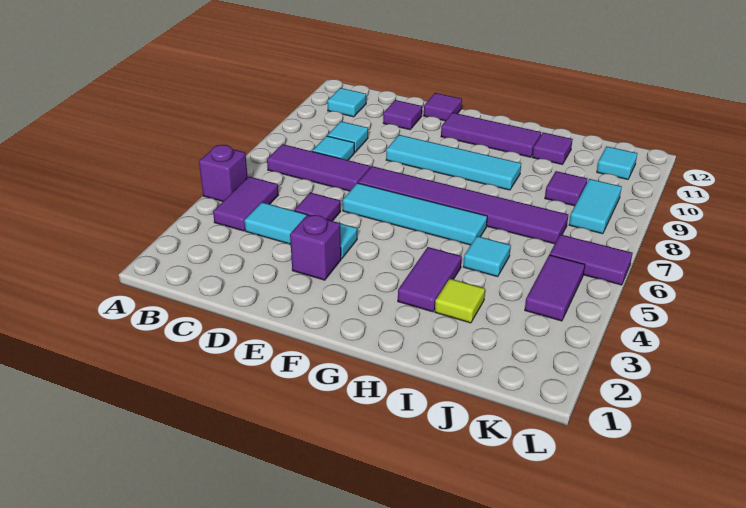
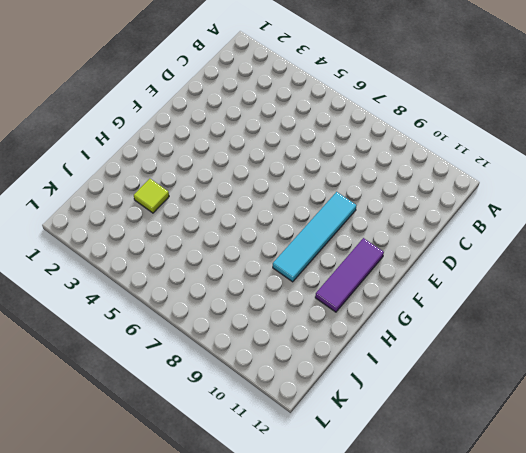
none -> purple brick A5 level 1
none -> purple tile B4:B5 level 1
none -> purple tile B7:D7 level 1

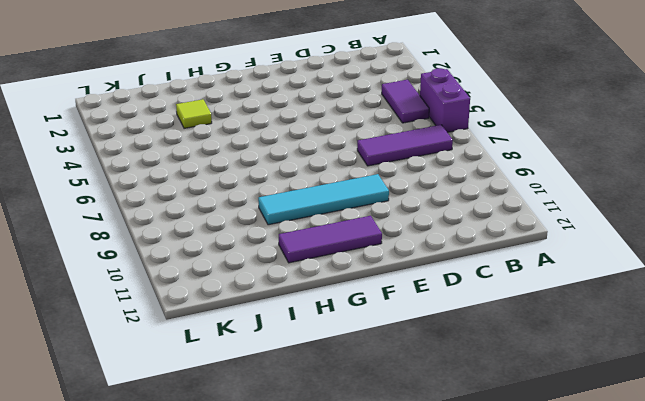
purple brick A5:A6 level 1 -> purple brick A5 level 1
none -> cyan tile B11 level 1
none -> cyan tile C4:E4 level 1
none -> cyan tile C8 level 1

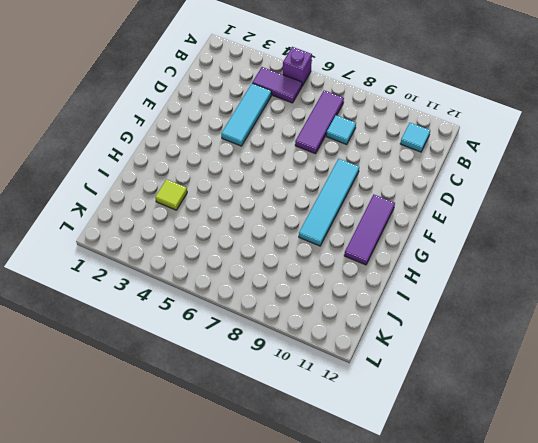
none -> cyan tile C9 level 1
none -> purple tile D5 level 1
none -> purple tile D11 level 1

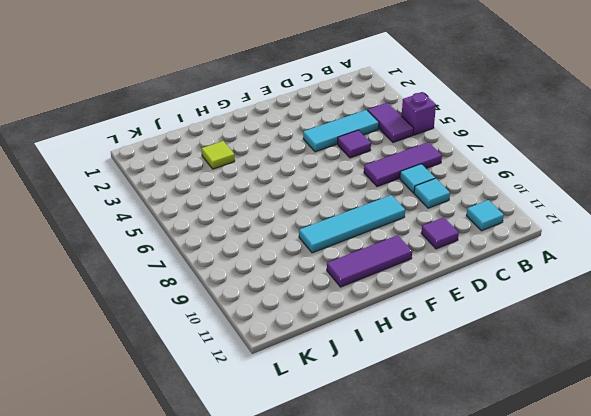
none -> purple brick E3 level 1
none -> cyan tile E6:H6 level 1
none -> purple tile E7:J7 level 1

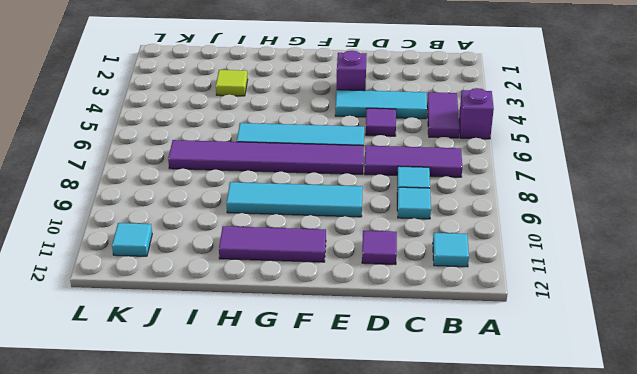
none -> purple tile E12 level 1
none -> purple tile H3:H4 level 1
none -> cyan tile I5 level 1

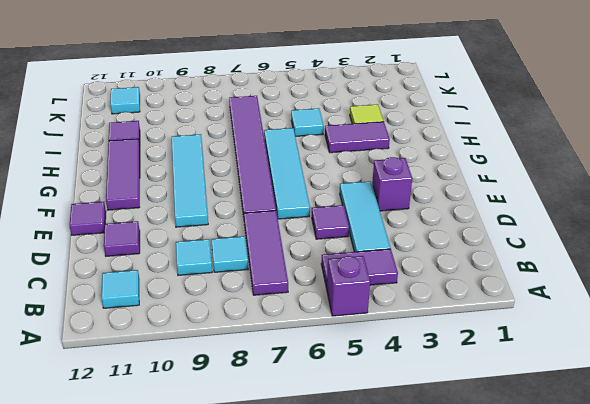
none -> purple tile J9 level 1
none -> purple tile K4:K5 level 1
none -> purple tile K6:L6 level 1

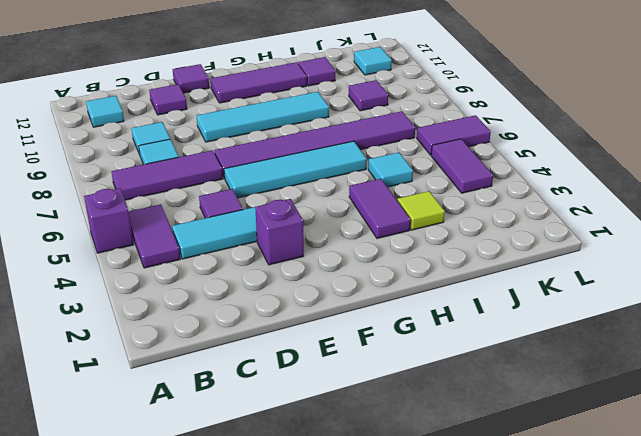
none -> cyan tile K8:K9 level 1

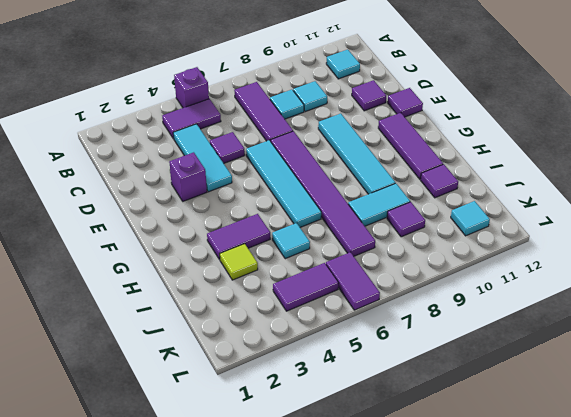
cyan tile I8:I9 level 1 -> cyan tile K8:K9 level 1

